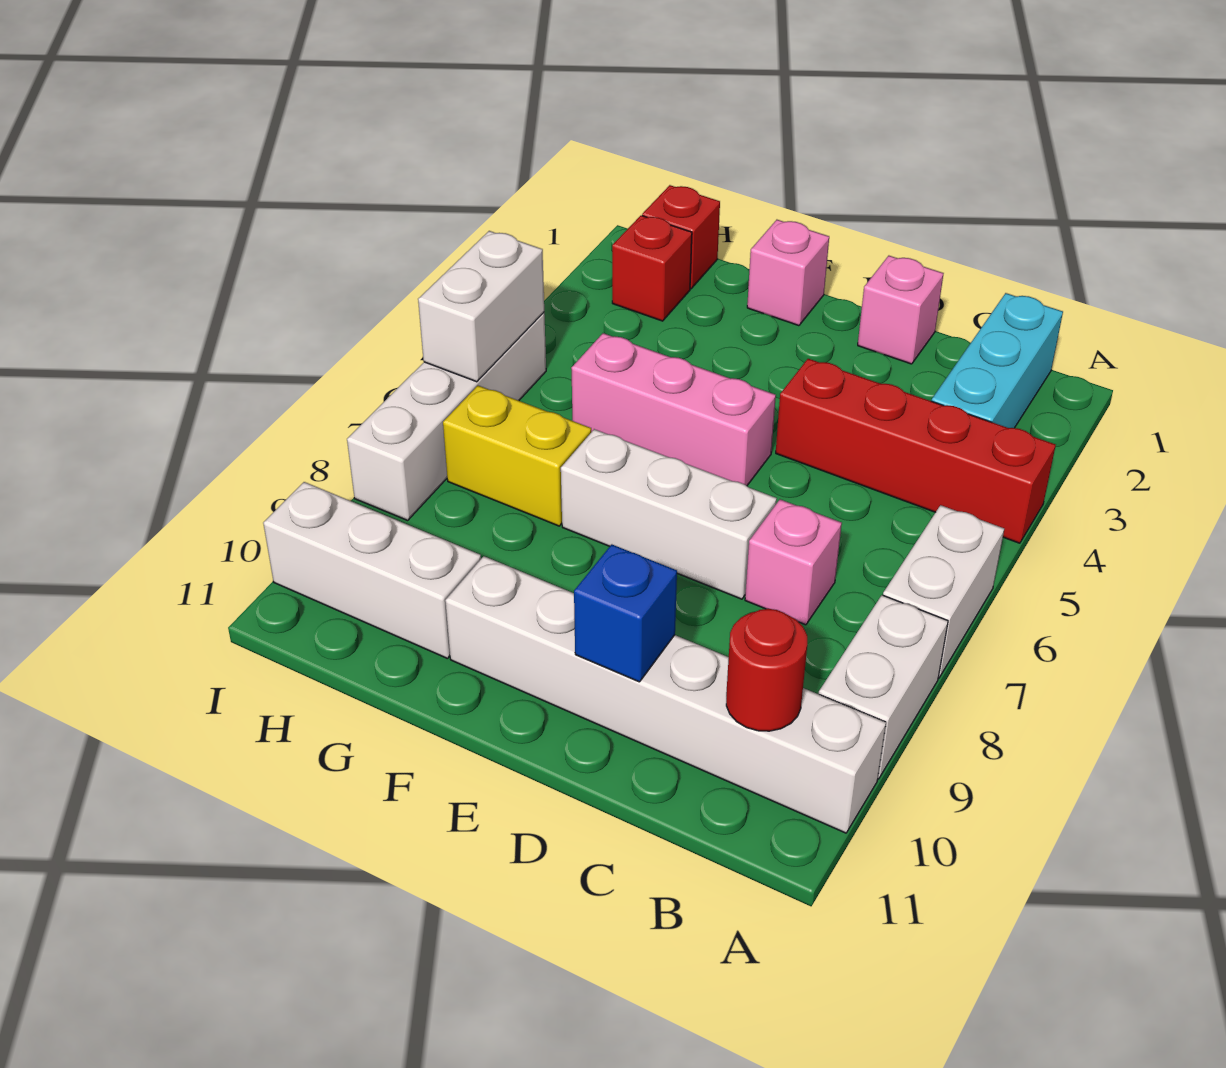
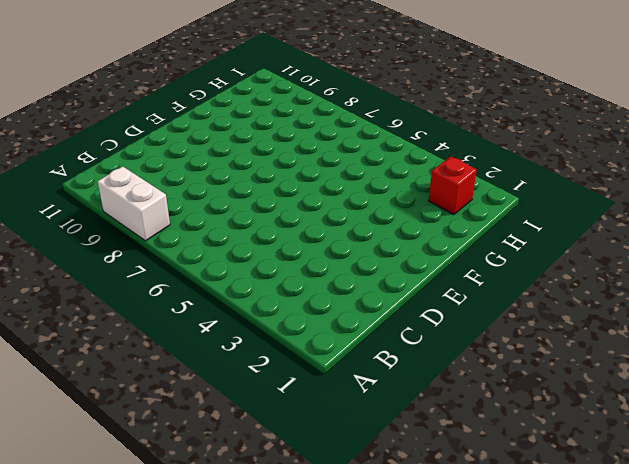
none -> red brick A4:D4 level 1
none -> white brick A6:A7 level 1
none -> white brick A10:F10 level 1

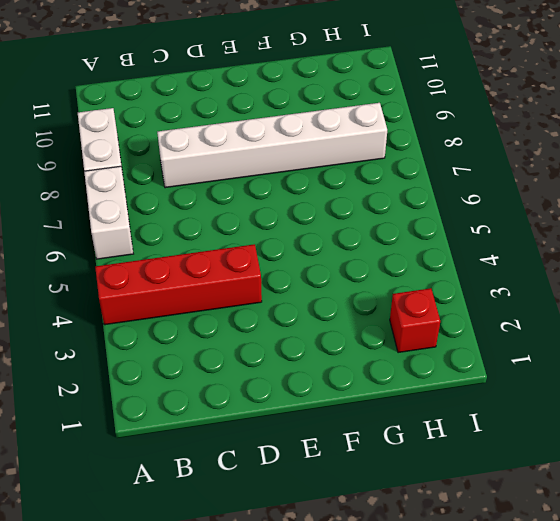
white brick C8:H8 level 1 -> white brick A10:F10 level 1
none -> cyan brick B1:B3 level 1
none -> pink brick C7 level 1
none -> pink brick D1 level 1

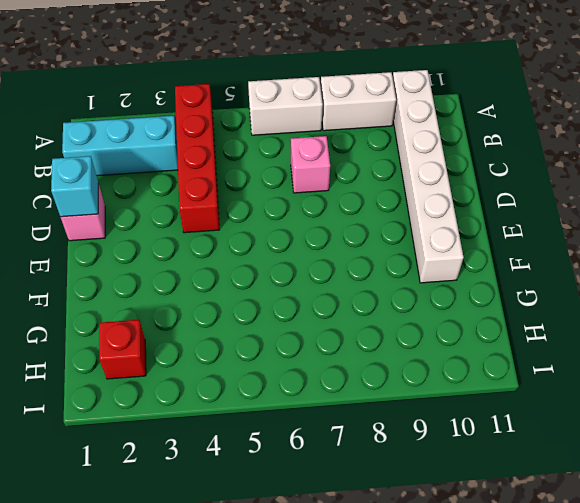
cyan brick D1 level 2 -> none
none -> white brick D7:F7 level 1
none -> pink brick E5:G5 level 1
none -> pink brick F1 level 1

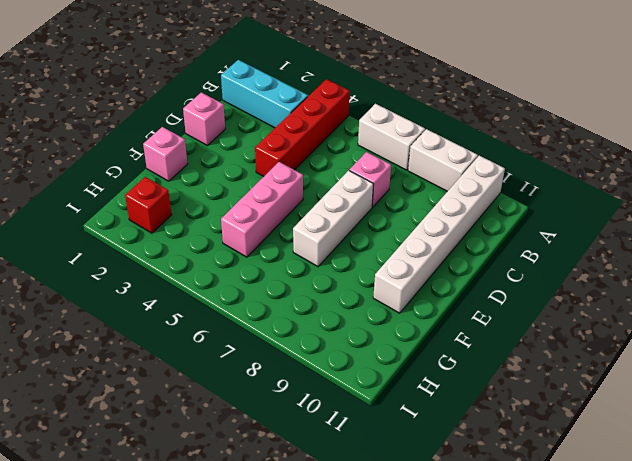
none -> yellow brick G7:H7 level 1
none -> white brick G10:I10 level 1
none -> red brick H1 level 1

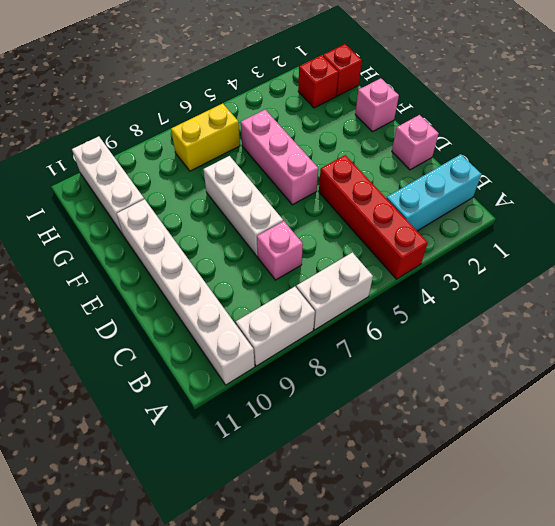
yellow brick H6:H7 level 1 -> yellow brick G7:H7 level 1
none -> white brick I5:I8 level 1
none -> red round brick B10 level 2
none -> blue brick D10 level 2

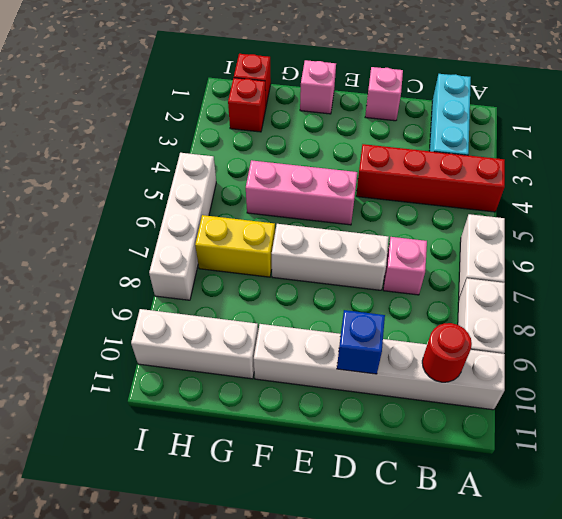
none -> white brick I5:I6 level 2

